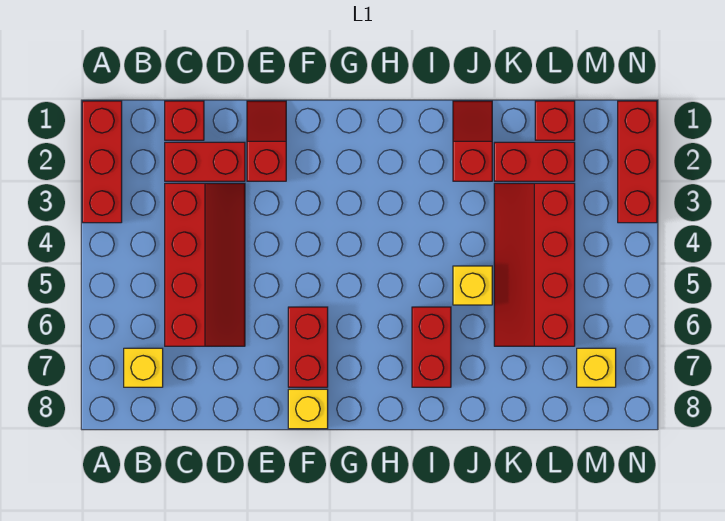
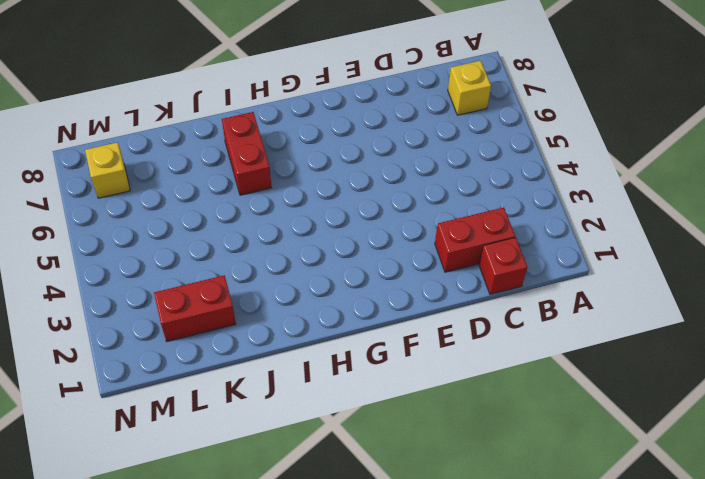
none -> red brick A1:A3 level 1
none -> red slope C3:D6 level 1 top C
none -> red slope E1:E2 level 1 top 2

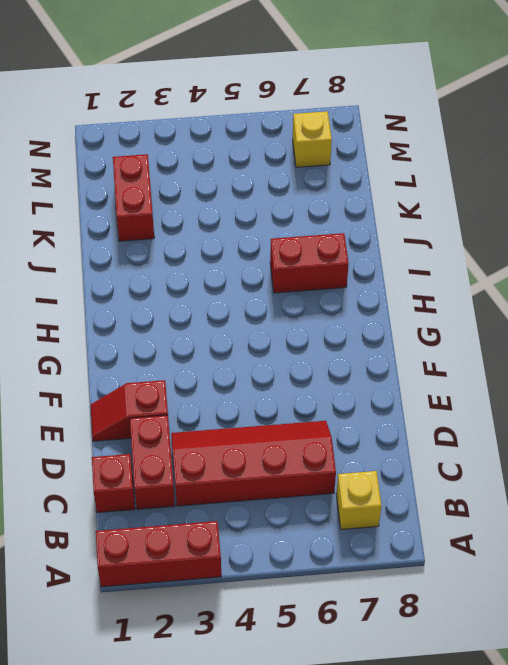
none -> red brick F6:F7 level 1
none -> yellow brick F8 level 1
none -> red slope J1:J2 level 1 top 2

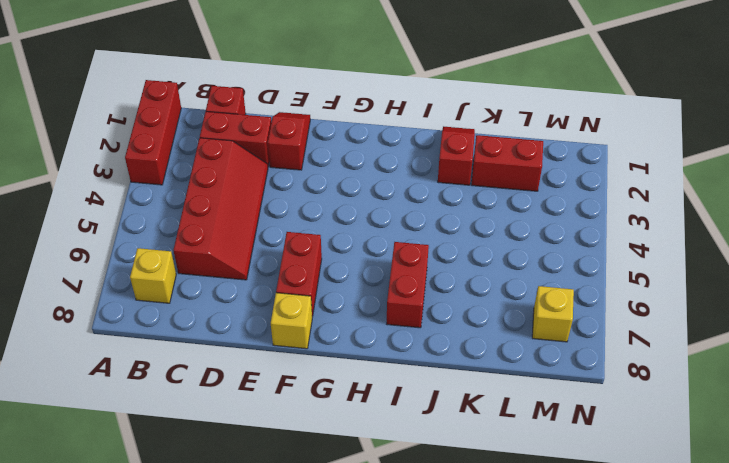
none -> yellow brick J5 level 1
none -> red slope K3:L6 level 1 top L
none -> red brick L1 level 1

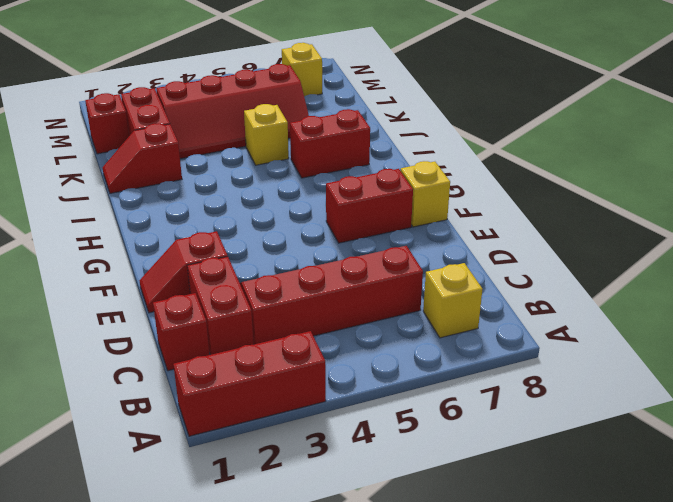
none -> red brick N1:N3 level 1

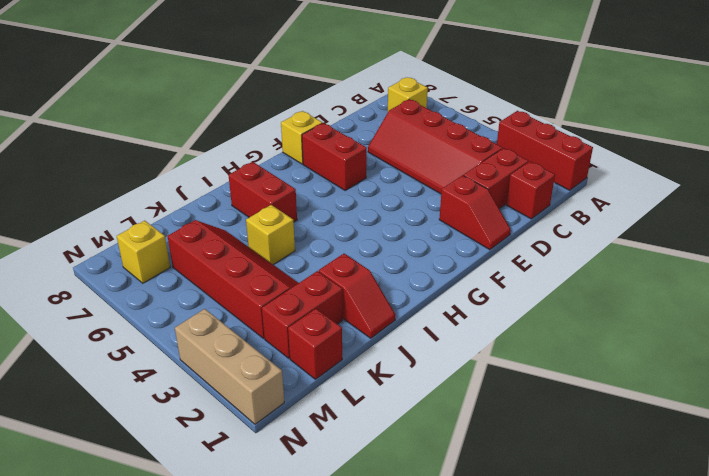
tan brick N1:N3 level 1 -> red brick N1:N3 level 1

